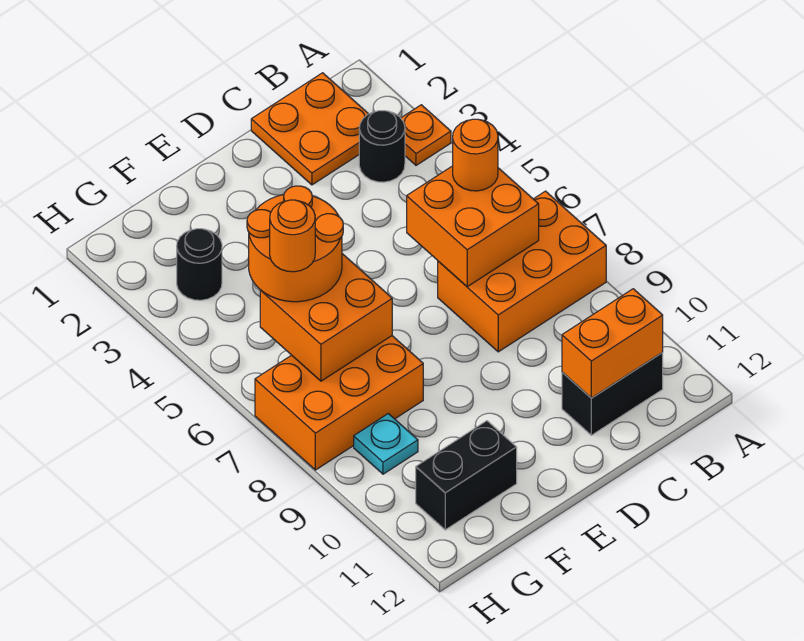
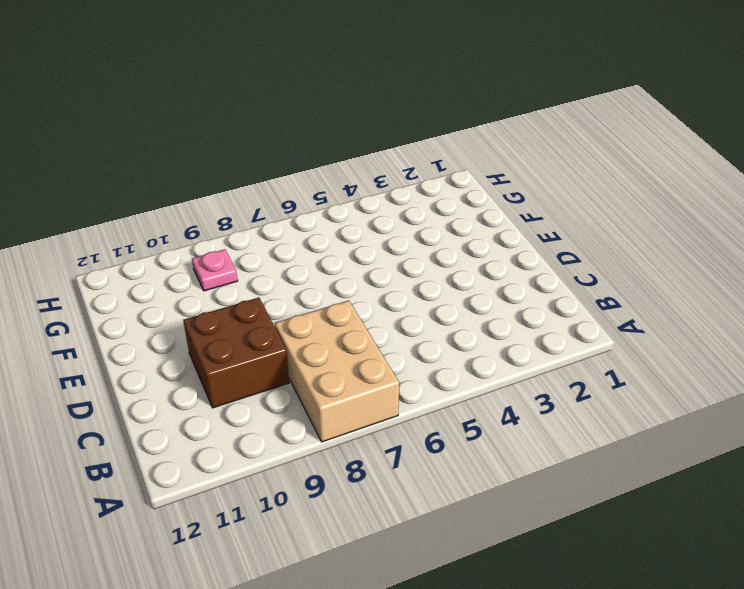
tan brick A7:C8 level 1 -> orange brick A7:C8 level 1
brown brick C9:D10 level 1 -> none
pink plate G9 level 1 -> cyan plate G9 level 1
none -> orange plate A3 level 1
none -> orange plate B1:C2 level 1
none -> black round brick B3 level 1

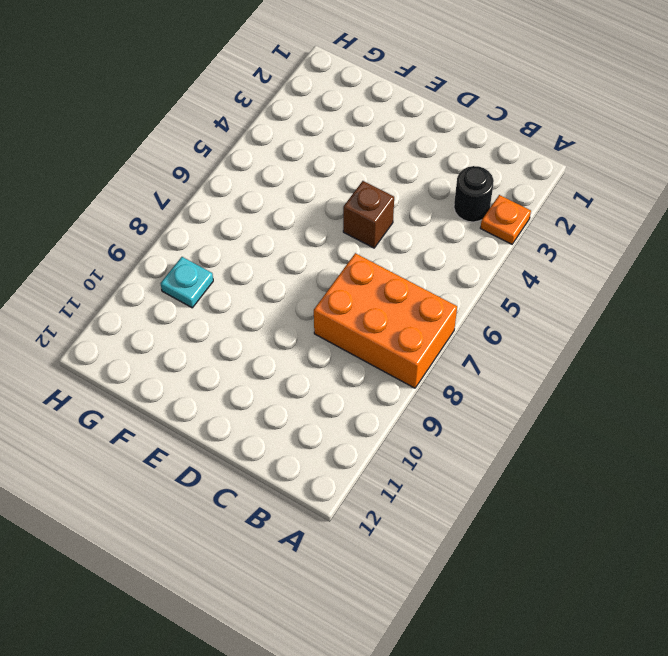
brown brick D5 level 1 -> none
none -> orange plate B1:C2 level 1
none -> black brick B11:C11 level 1
none -> orange brick F7:H8 level 1

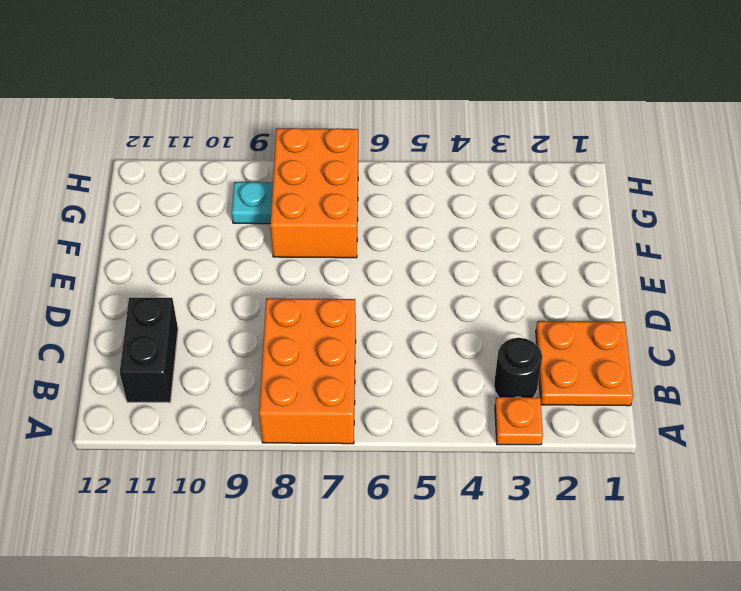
none -> black brick F11:G11 level 1
none -> black round brick G3 level 1
none -> orange brick B6:C7 level 2

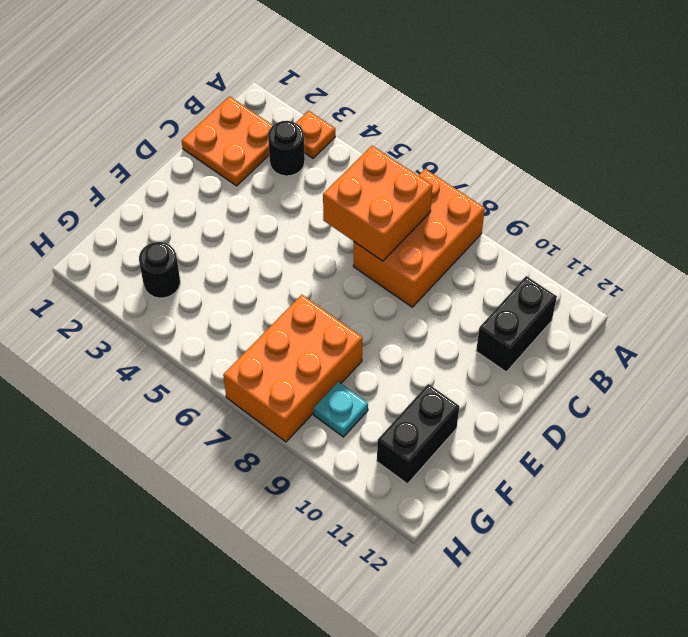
none -> orange brick B11:C11 level 2
none -> orange brick F6:G7 level 2
none -> orange round brick B6 level 3

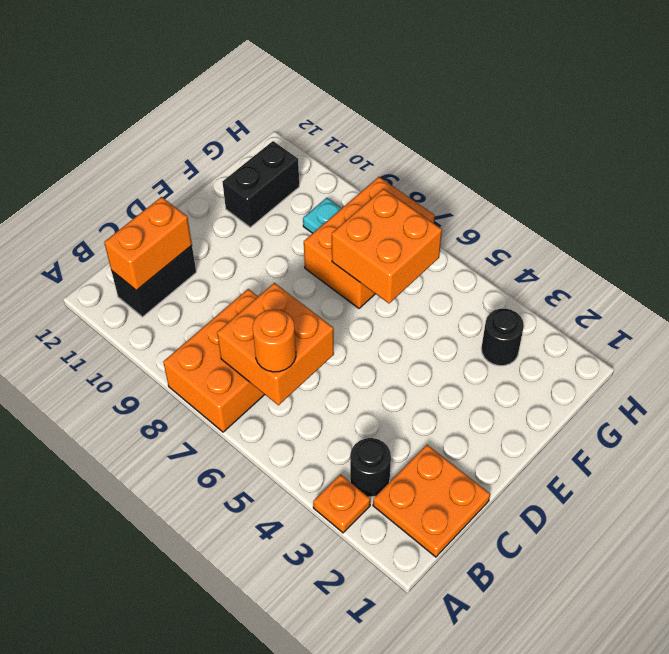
none -> orange round brick F5:G6 level 3
none -> orange round brick G6 level 4

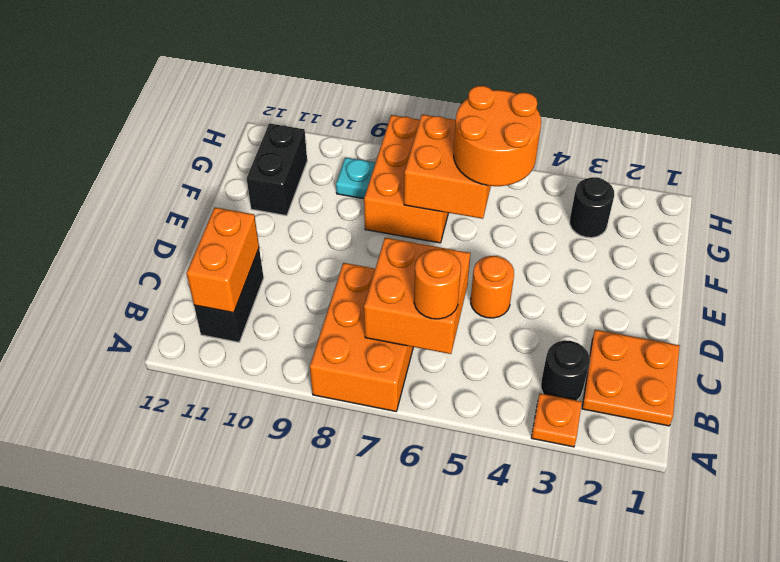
orange round brick D5 level 1 -> orange round brick G6 level 4

